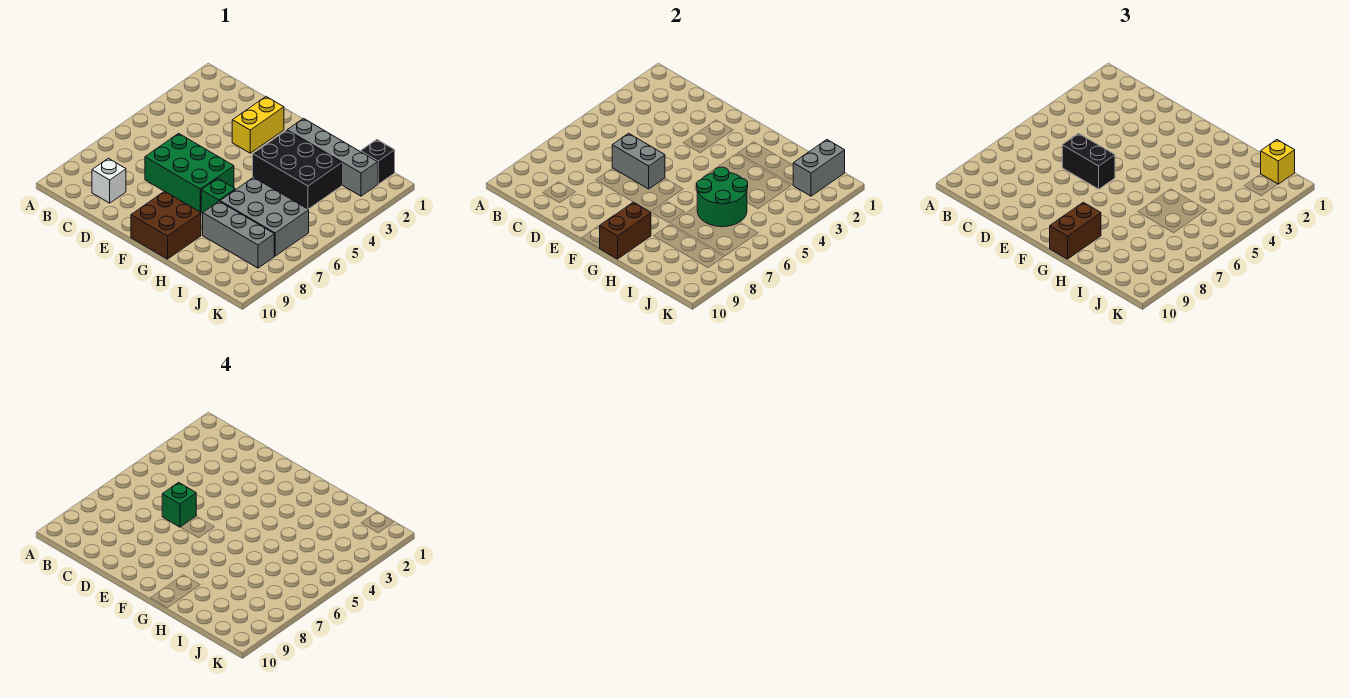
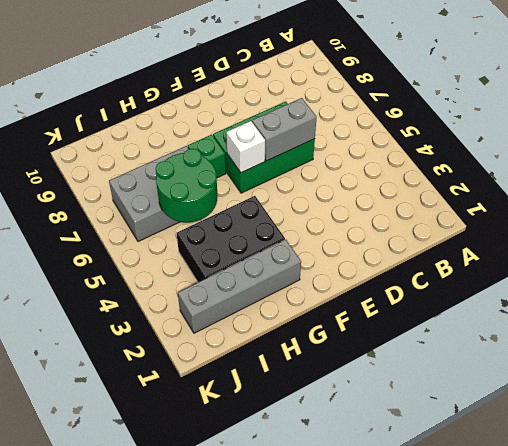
white brick F6 level 2 -> white brick C9 level 1
none -> yellow brick E2:E3 level 1
none -> brown brick F9:G10 level 1
none -> grey brick H8:J8 level 1

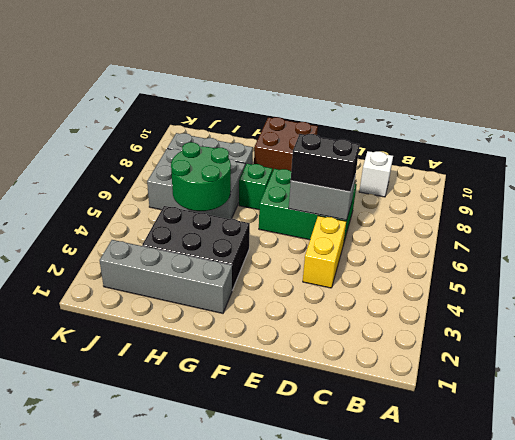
yellow brick D4:D5 level 1 -> yellow brick E2:E3 level 1
none -> black brick J1 level 1
none -> brown brick G9:G10 level 2
none -> grey brick J1:J2 level 2

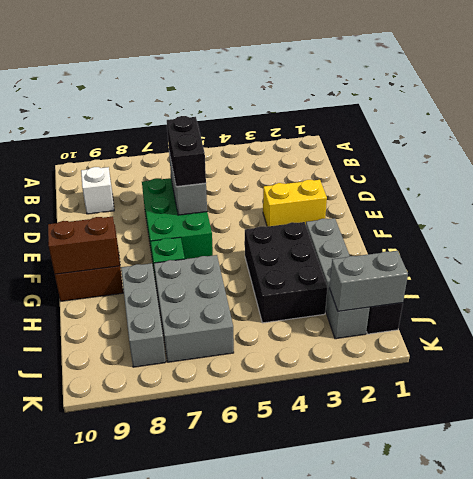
none -> green round brick H5:I6 level 2
none -> brown brick G9:G10 level 3
none -> yellow brick J1 level 3

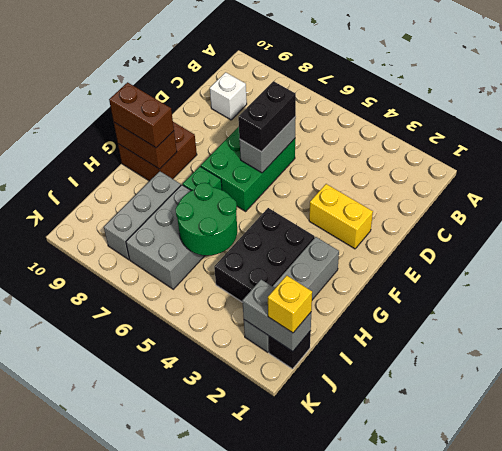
none -> green brick D6 level 4

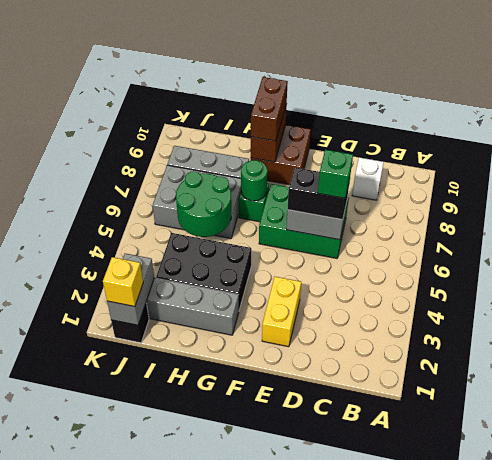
green round brick G7 level 2 -> none

